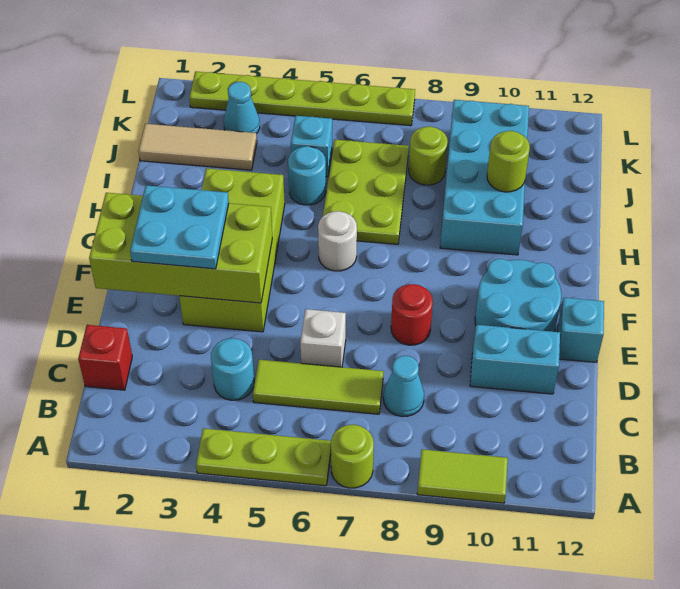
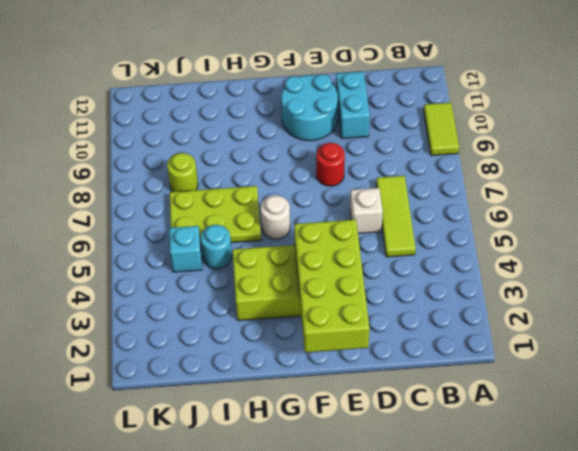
none -> lime plate A4:A6 level 1
none -> lime round brick A7 level 1
none -> red brick C1 level 1

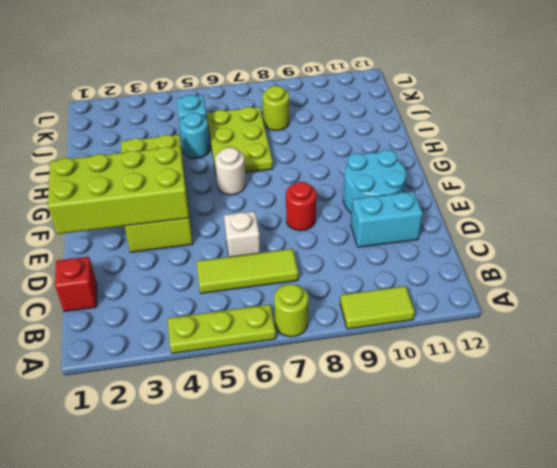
none -> cyan round brick C4 level 1
none -> cyan cone C8 level 1
none -> cyan brick E12 level 1

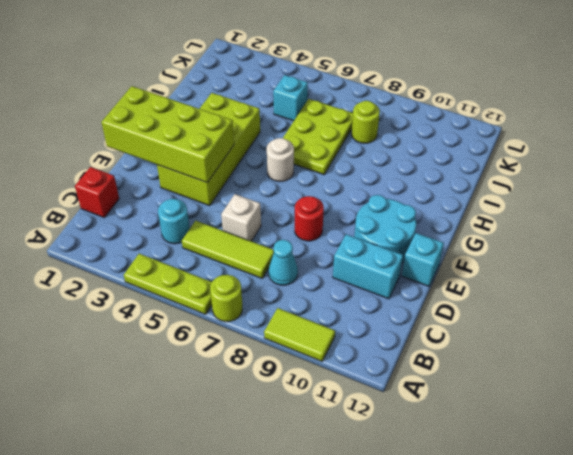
none -> cyan brick H9:K10 level 1
none -> cyan round brick I5 level 1
none -> tan tile J1:J3 level 1

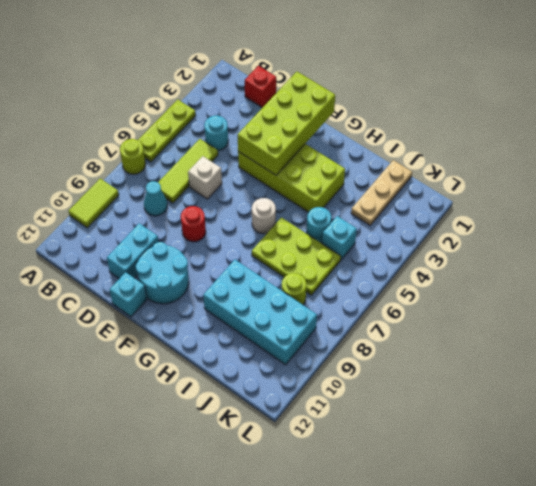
tan plate J1:J3 level 1 -> tan tile J1:J3 level 1
none -> cyan cone K3 level 1
none -> lime plate L2:L7 level 1
none -> lime round brick I10 level 2

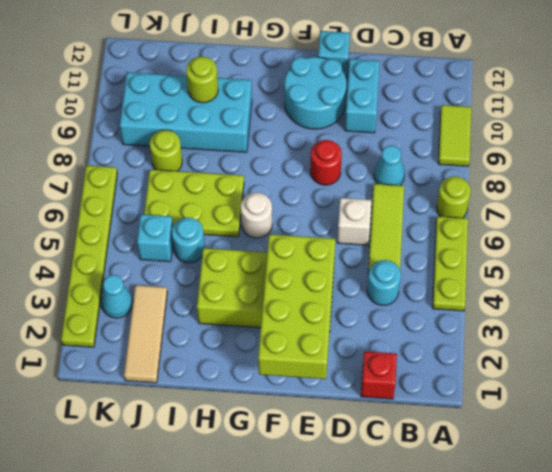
none -> cyan plate E2:F3 level 3

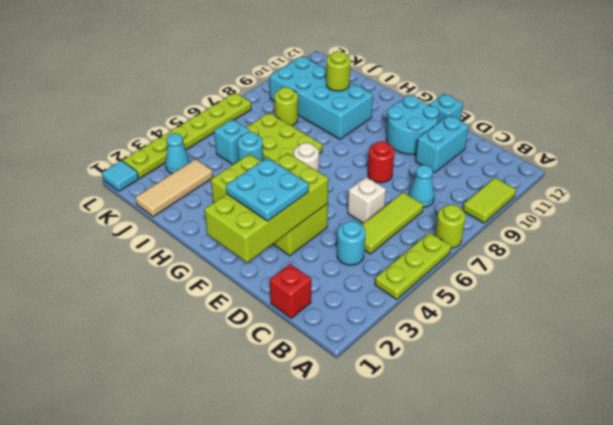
cyan tile L1 level 1 -> none

